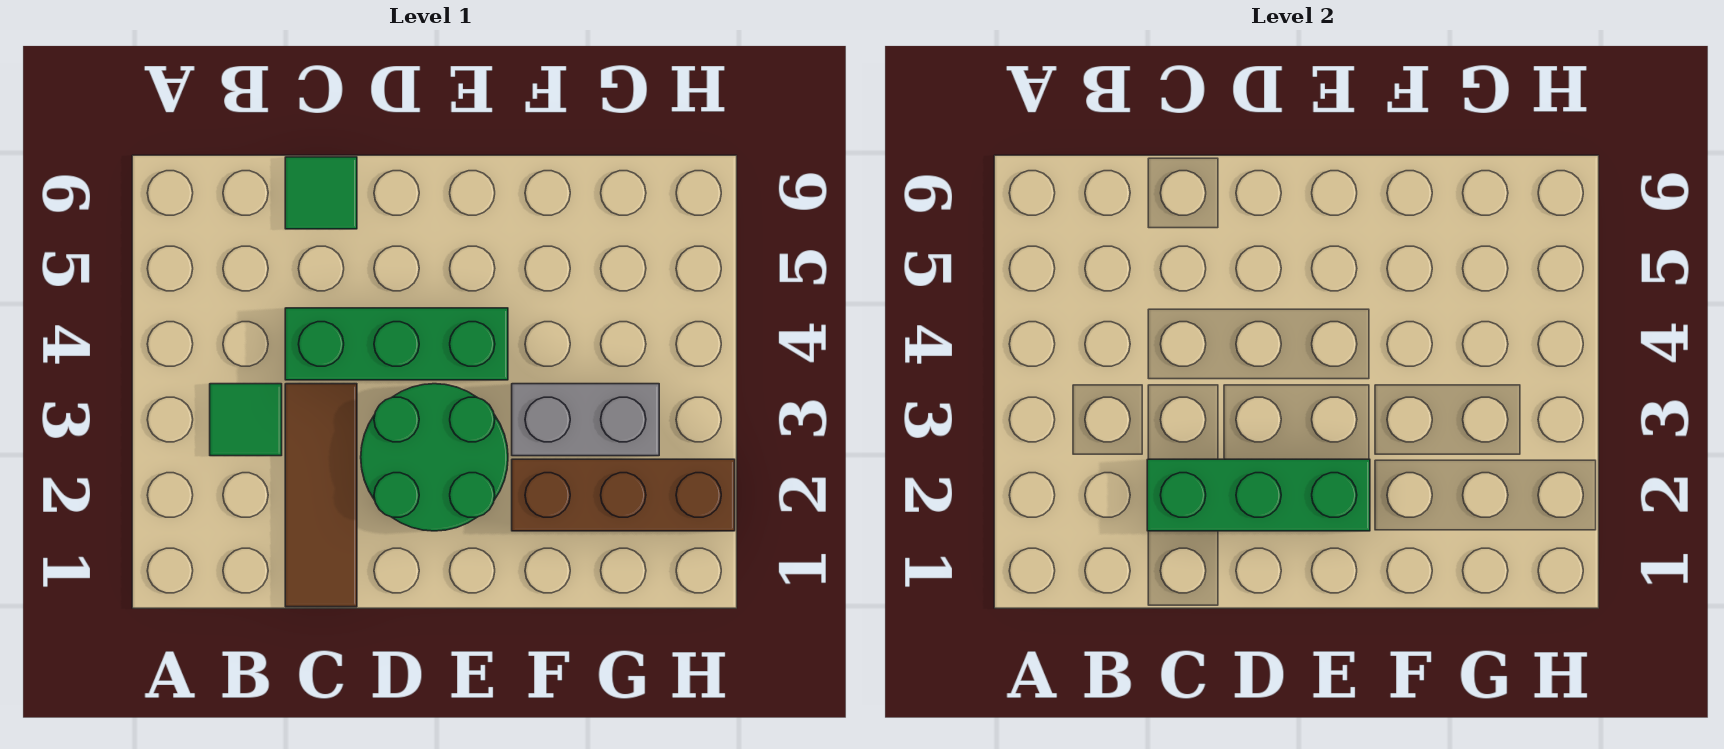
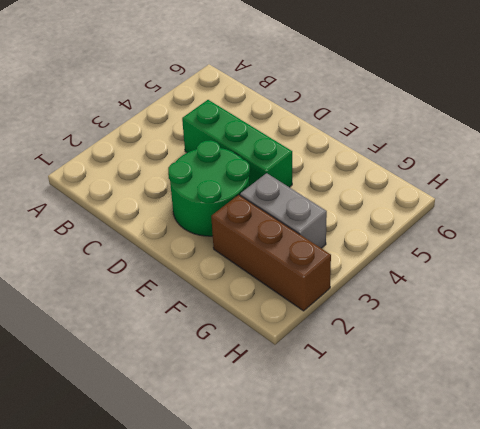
none -> green tile B3 level 1
none -> brown tile C1:C3 level 1

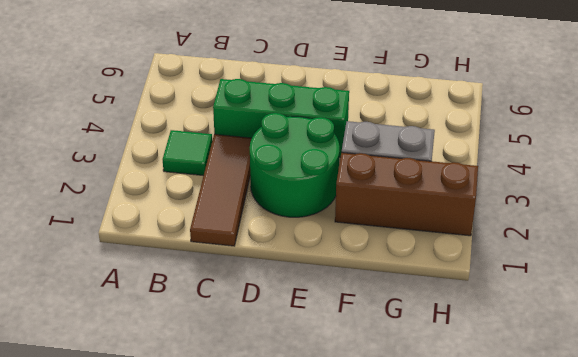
none -> green tile C6 level 1
none -> green brick C2:E2 level 2

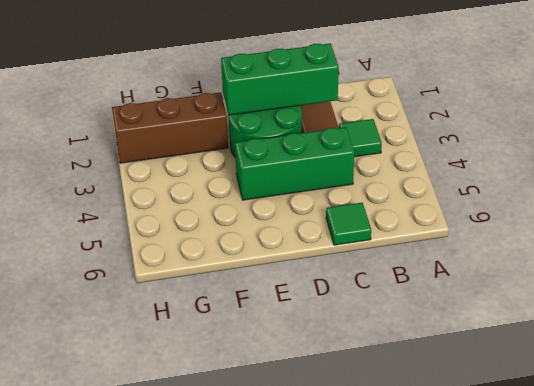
none -> grey brick F3:G3 level 1

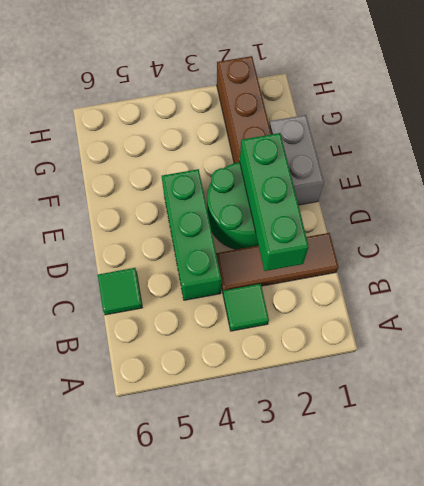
grey brick E1:F1 level 1 -> grey brick F3:G3 level 1

